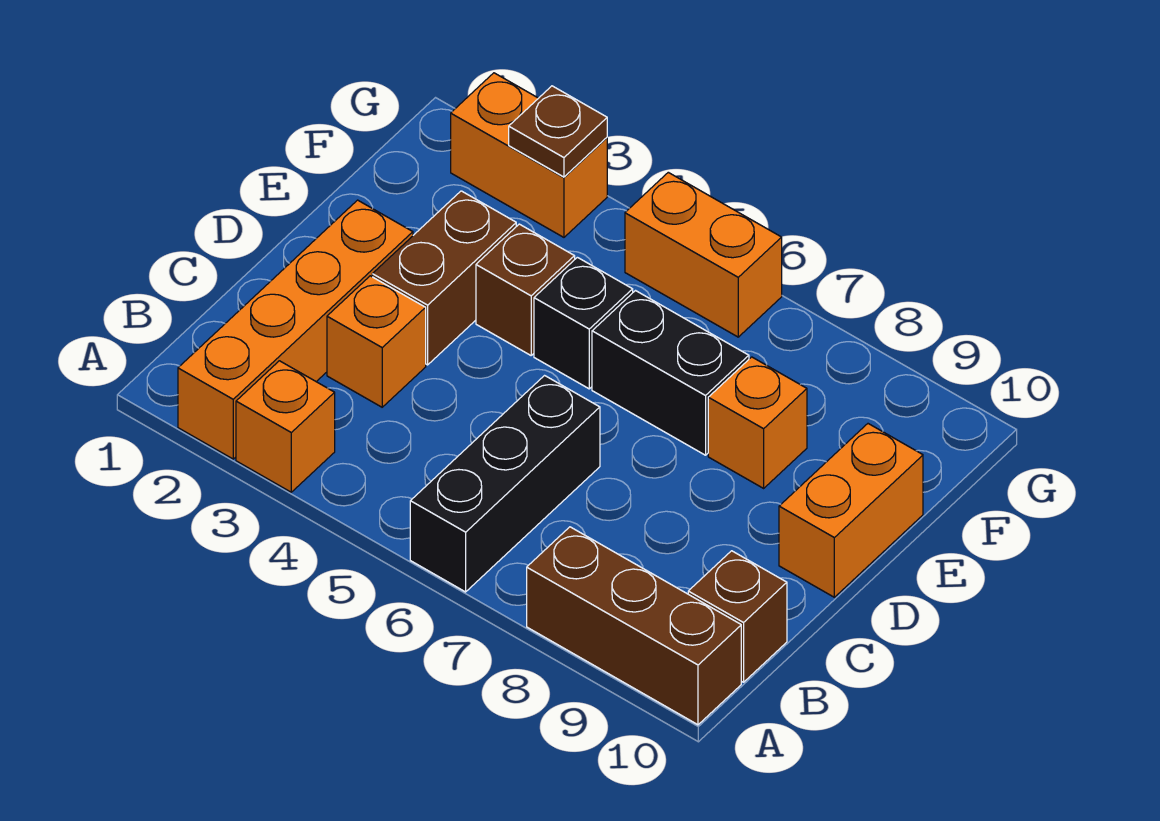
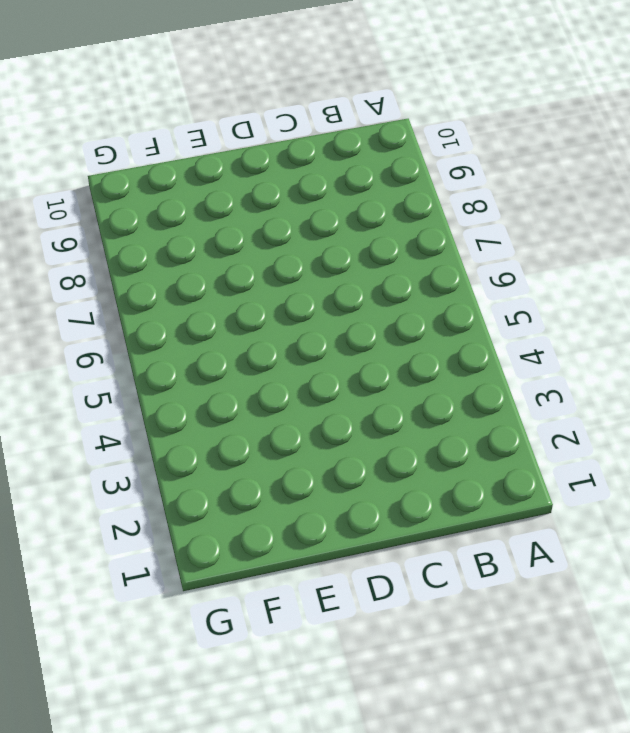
none -> orange brick A2:D2 level 1
none -> orange brick A3 level 1
none -> black brick A6:C6 level 1

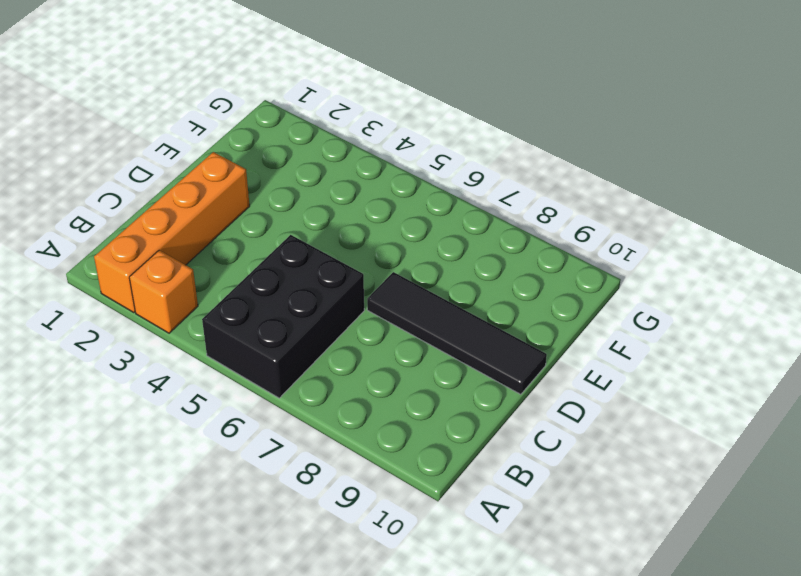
black brick A5:C6 level 1 -> black brick A6:C6 level 1
black tile D7:D10 level 1 -> orange brick D10:E10 level 1
none -> brown brick A8:A10 level 1
none -> brown brick B10 level 1
none -> orange brick C3 level 1

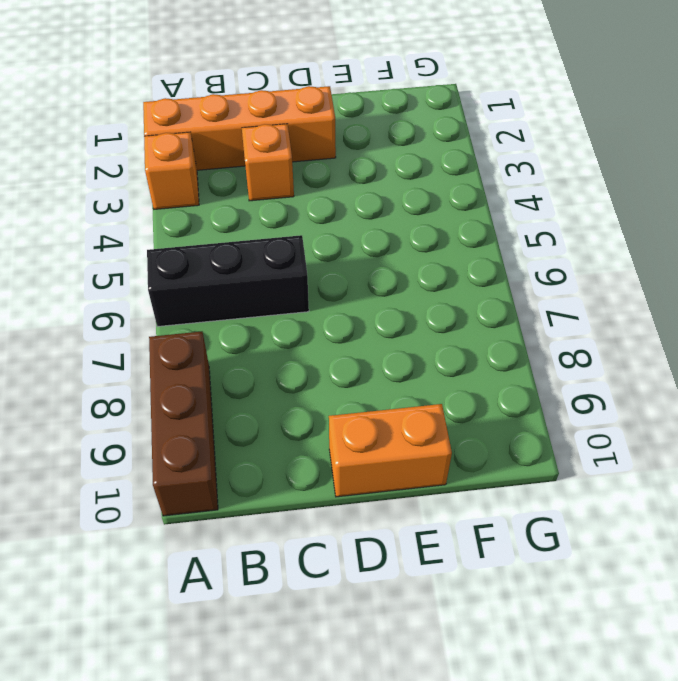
none -> brown brick B10 level 1
none -> brown brick D3:E3 level 1
none -> brown brick E4 level 1

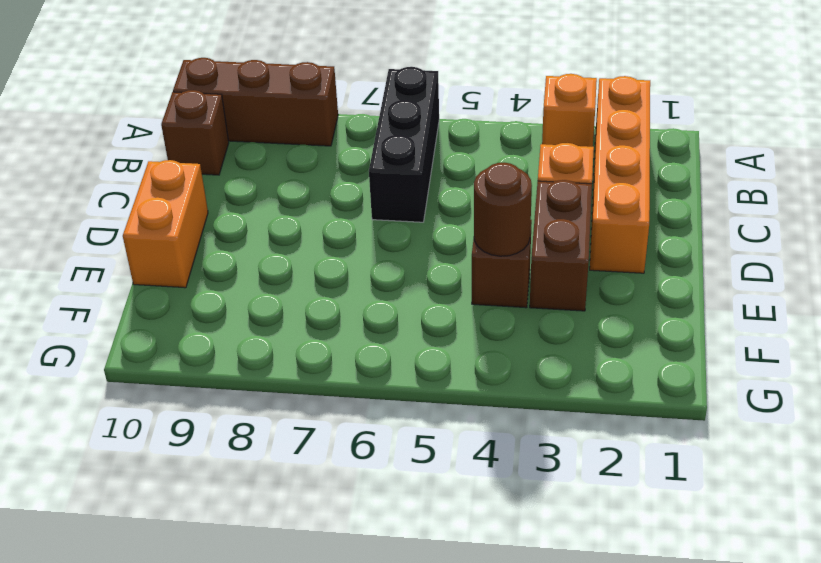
brown round brick E4 level 2 -> none
none -> black brick E5 level 1
none -> black brick E6:E7 level 1
none -> orange brick E8 level 1

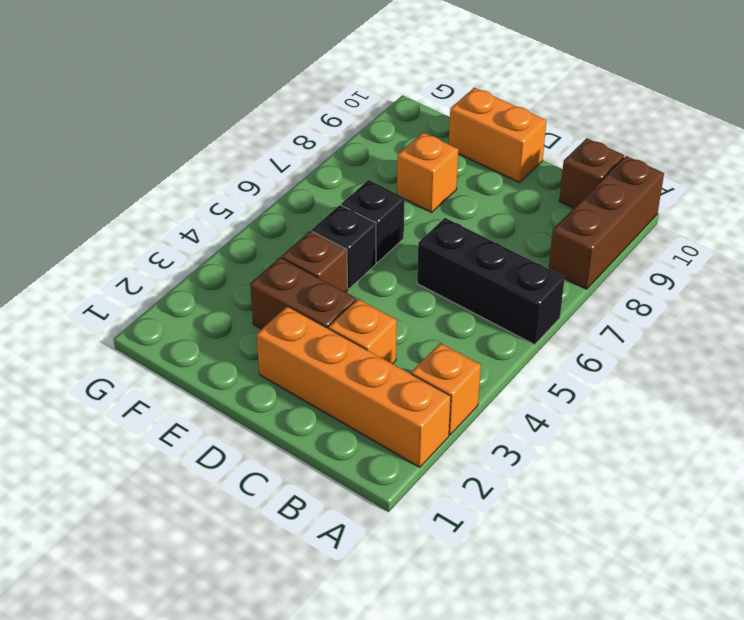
black brick E6 level 1 -> black brick E6:E7 level 1
none -> orange brick G2:G3 level 1
none -> orange brick G5:G6 level 1
none -> brown plate G3 level 2

